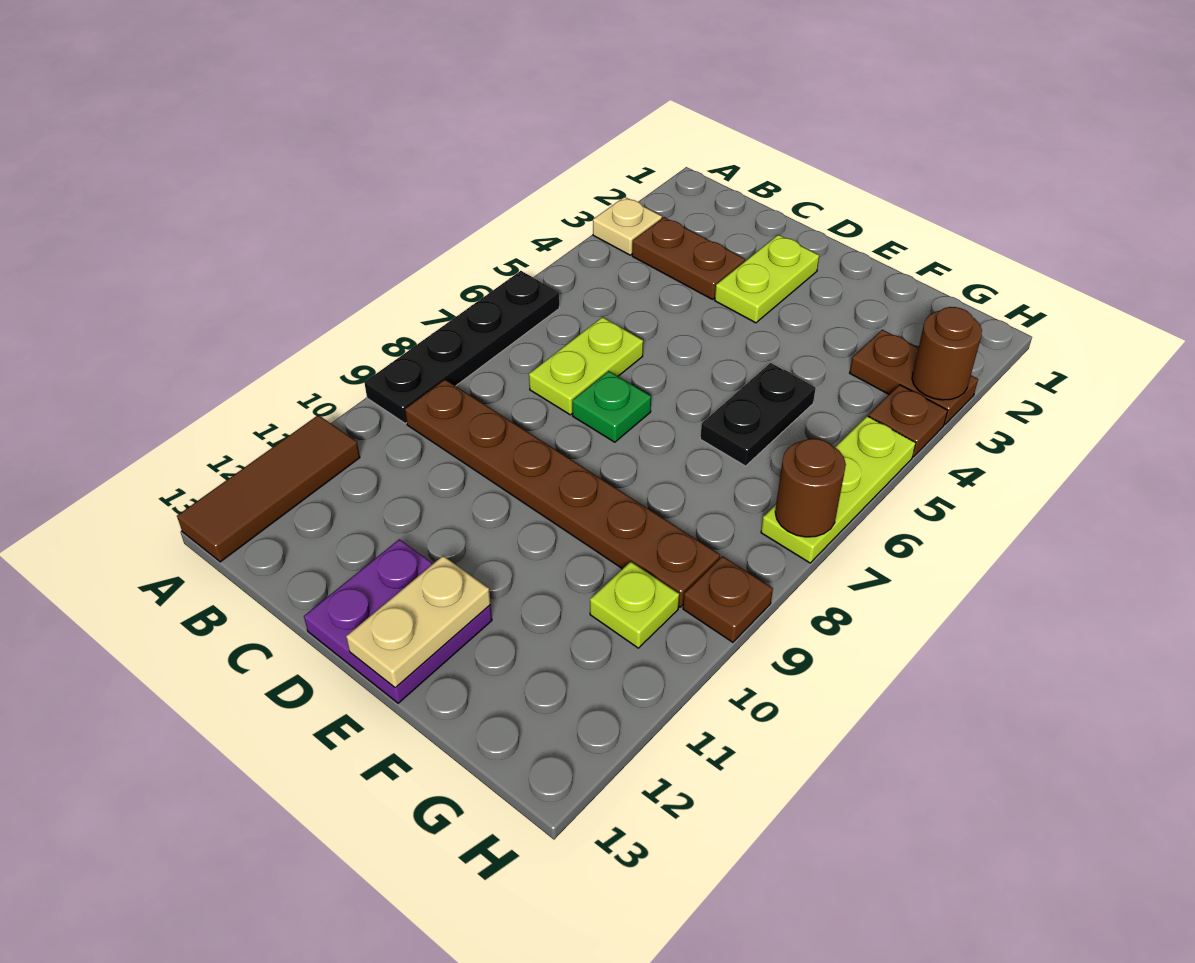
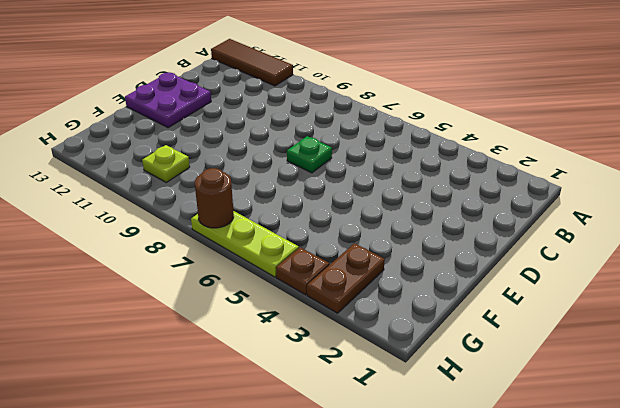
none -> tan plate A3 level 1
none -> black plate A6:A9 level 1
none -> brown plate B3:C3 level 1

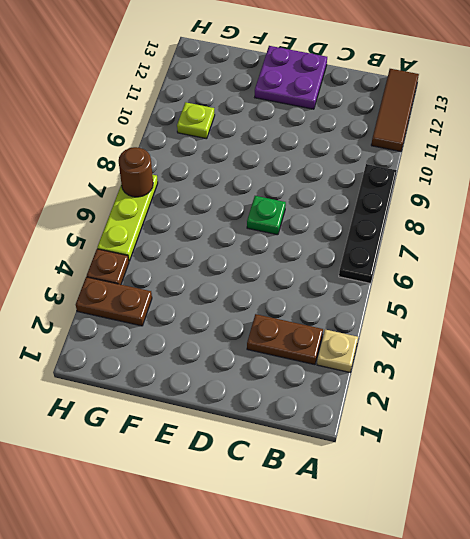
none -> brown plate B9:G9 level 1
none -> lime plate C6:C7 level 1
none -> lime plate D2:D3 level 1

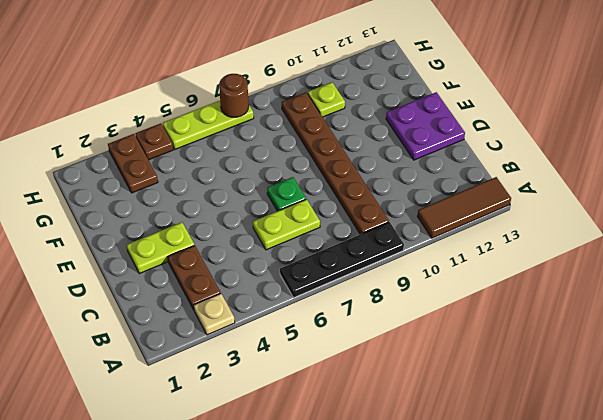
none -> black plate F5:F6 level 1
none -> brown plate H9 level 1
none -> tan plate E12:E13 level 2

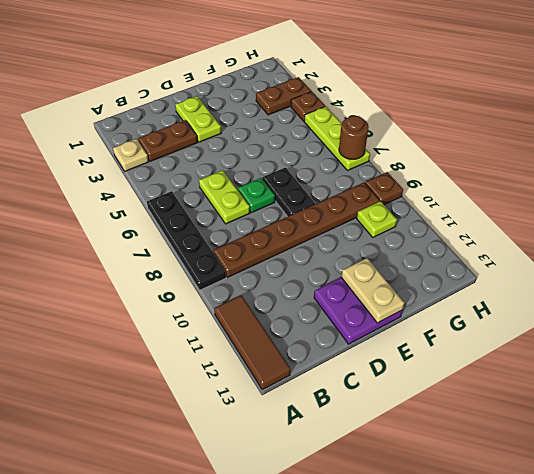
black plate E7:E8 level 1 -> black plate F5:F6 level 1
none -> brown round brick H3 level 2

